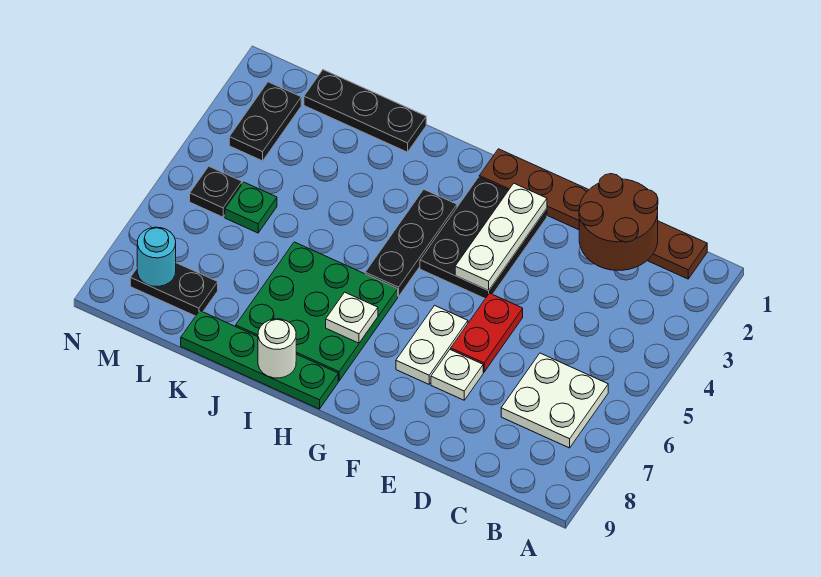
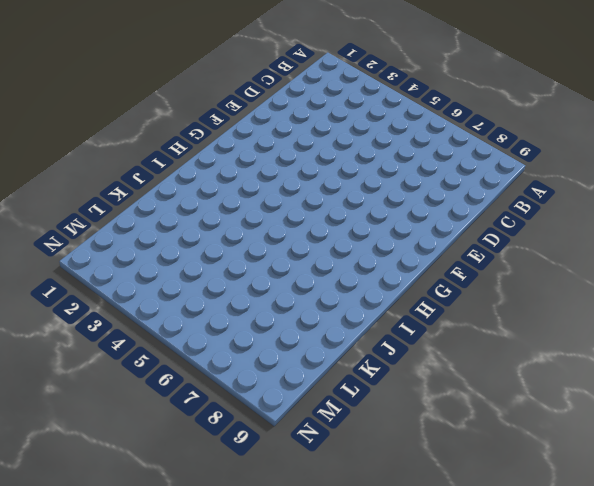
none -> brown plate B1:G1 level 1
none -> white plate B6:C7 level 1
none -> red plate E5:E6 level 1

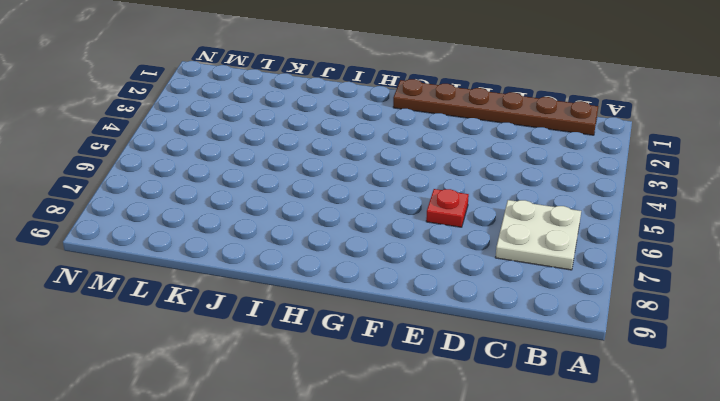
red plate E6 level 1 -> red plate E5:E6 level 1
none -> white plate E7 level 1
none -> black plate F2:G4 level 1
none -> white plate F6:F7 level 1

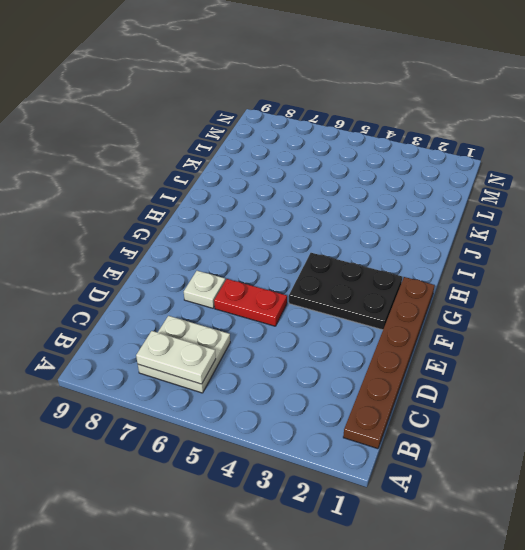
white plate B6:B7 level 2 -> white plate F6:F7 level 1
none -> black plate H3:H5 level 1
none -> green plate H6:J8 level 1
none -> green plate H9:K9 level 1

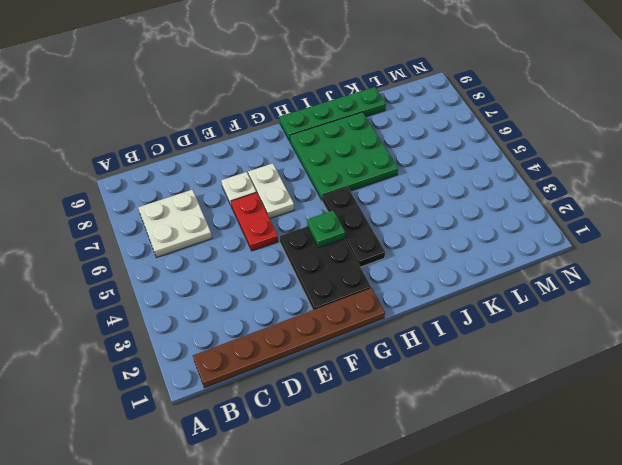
green plate G4 level 2 -> green plate L5 level 1
none -> black plate J1:L1 level 1
none -> black plate L8:M8 level 1
none -> black plate M2:M3 level 1

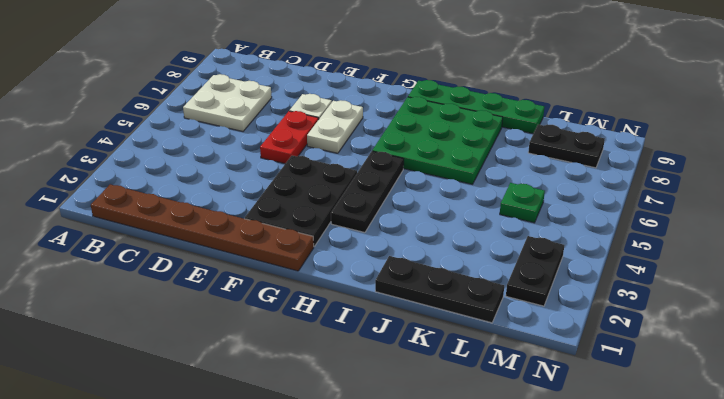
none -> black plate M5 level 1
none -> brown round brick C1:D2 level 2
none -> white plate F2:F4 level 2

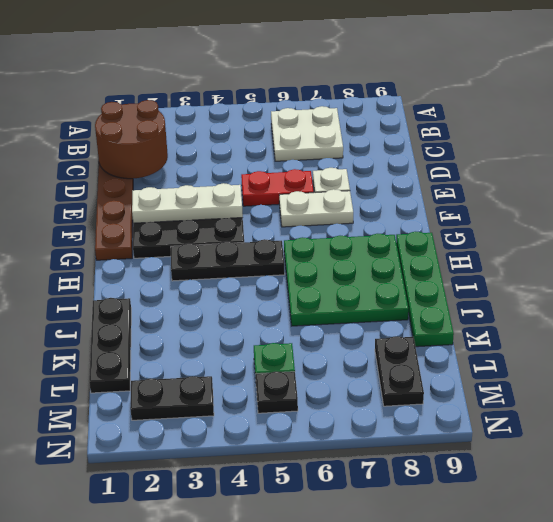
none -> white plate H7 level 2
none -> white round brick I9 level 2
none -> cyan round brick M8 level 2

